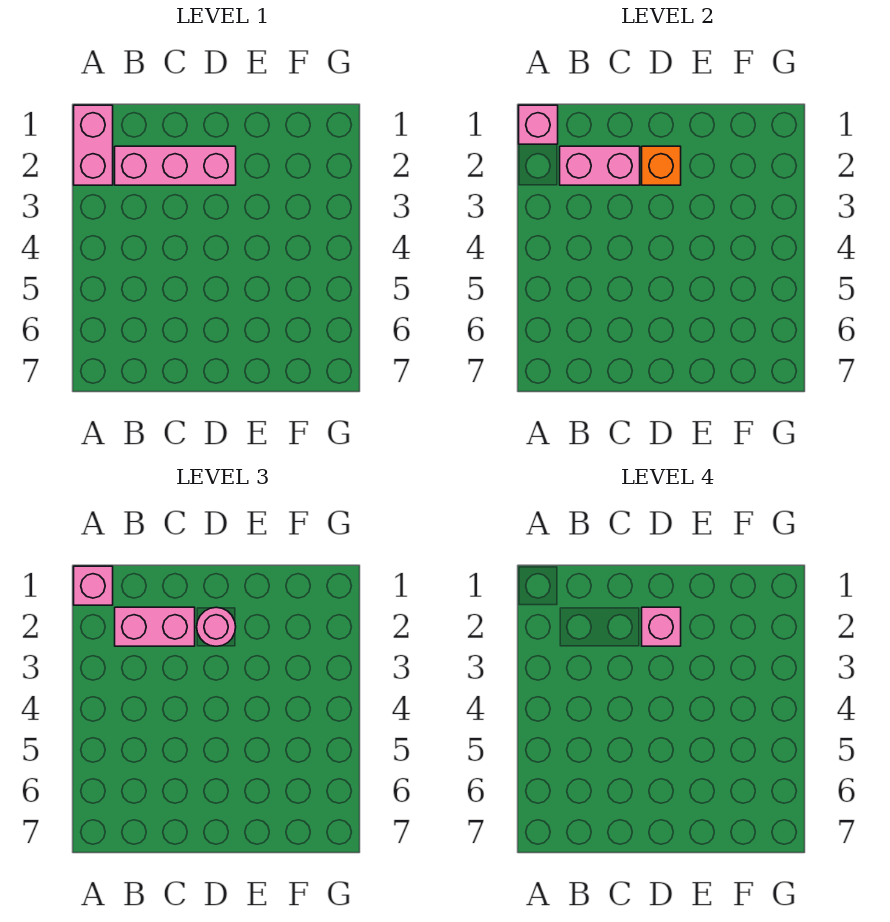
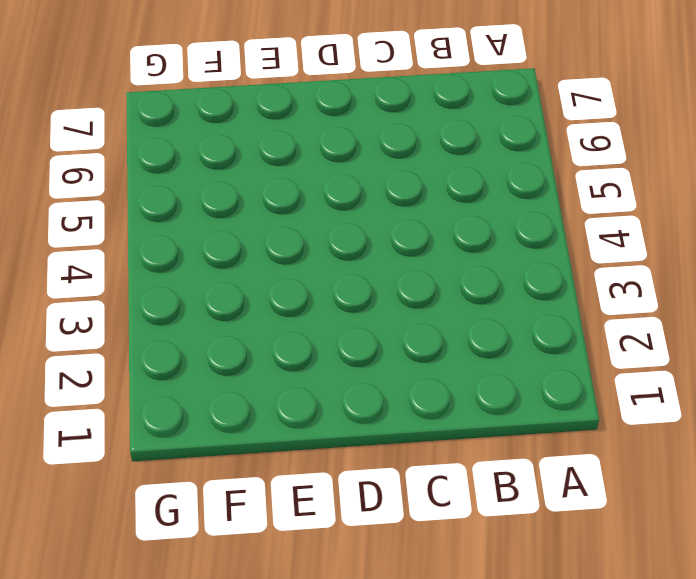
none -> pink brick A1:A2 level 1
none -> pink brick B2:D2 level 1

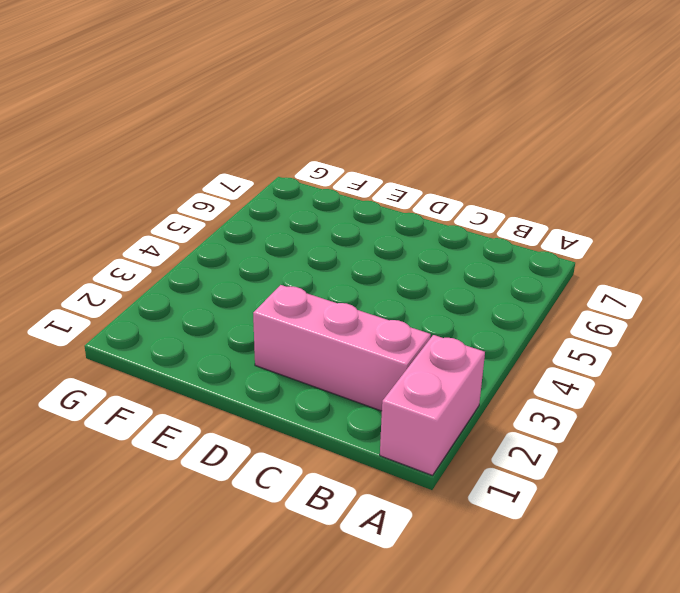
none -> pink brick A1 level 2
none -> pink brick B2:C2 level 2

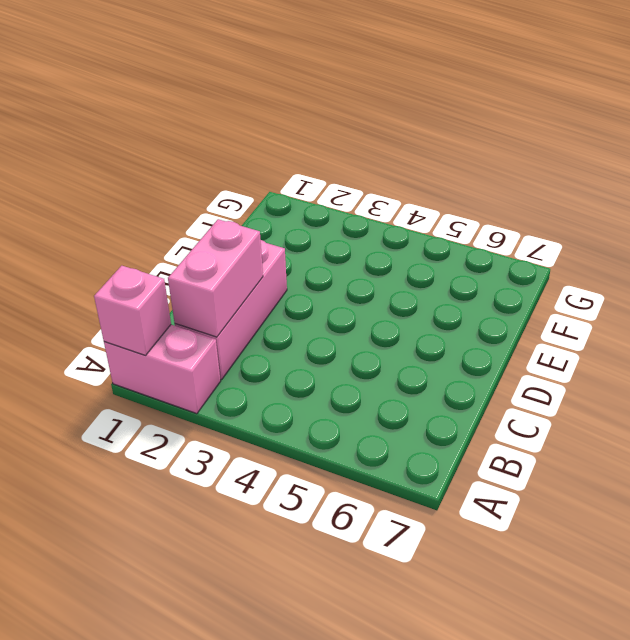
none -> orange brick D2 level 2
none -> pink brick A1 level 3

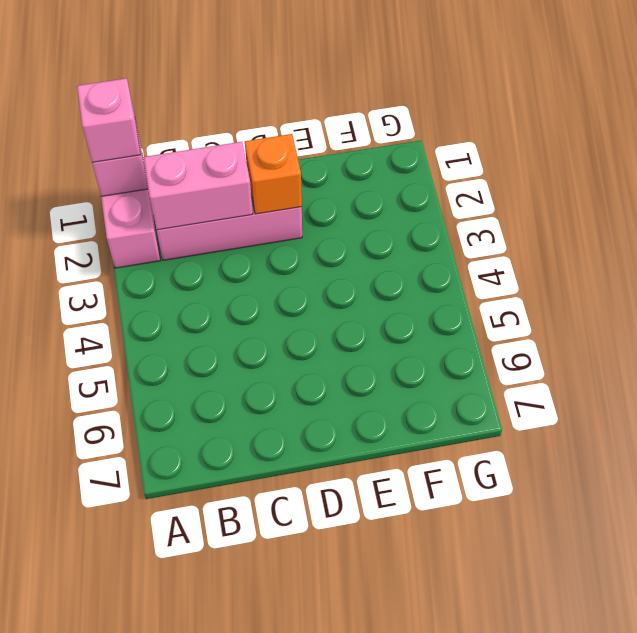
none -> pink brick B2:C2 level 3
none -> pink round brick D2 level 3

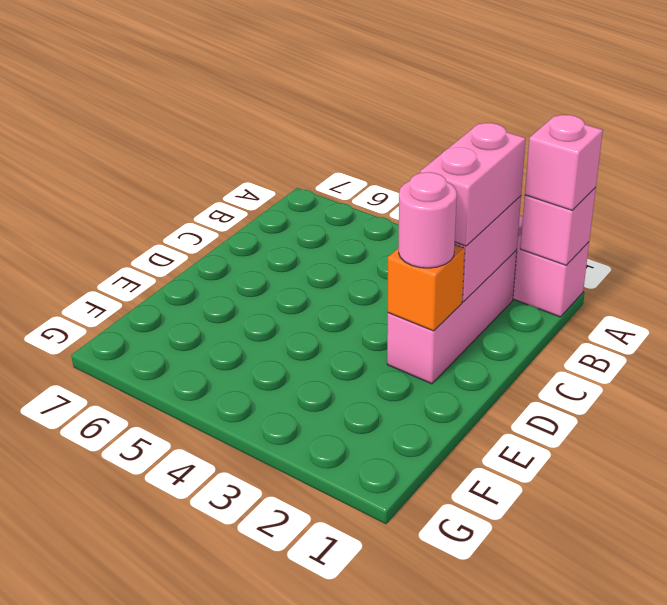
none -> pink brick D2 level 4

